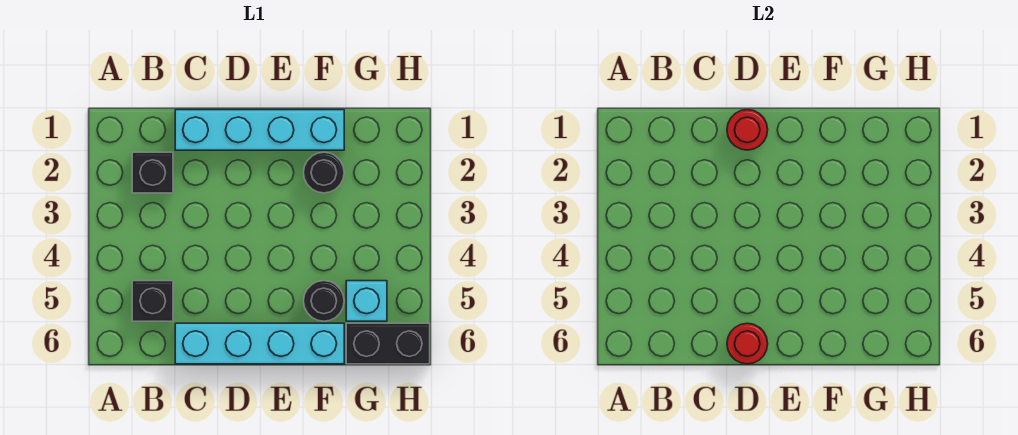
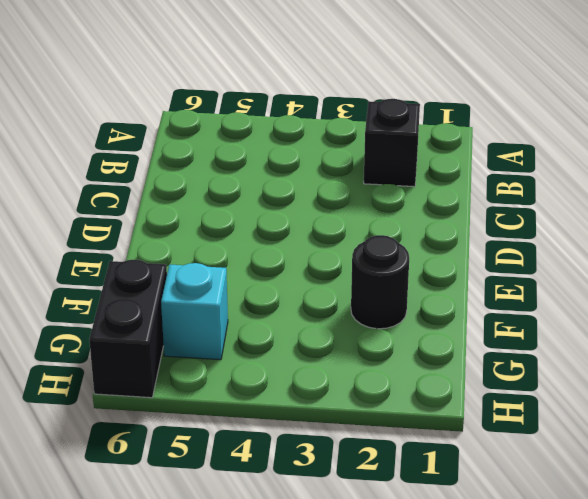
none -> black brick B5 level 1
none -> cyan brick C1:F1 level 1

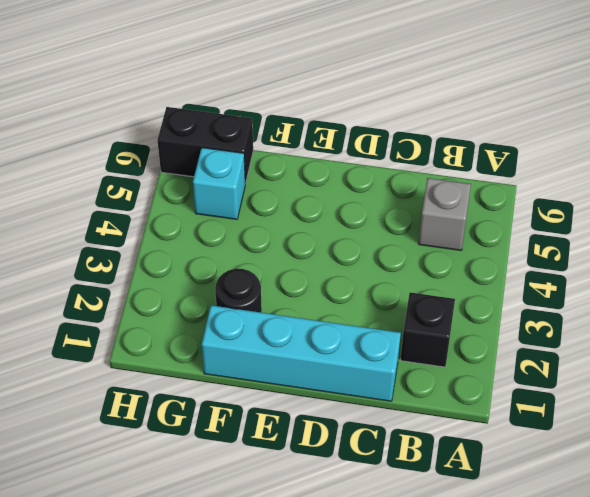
grey brick B5 level 1 -> black brick B5 level 1
none -> cyan brick C6:F6 level 1
none -> black round brick F5 level 1

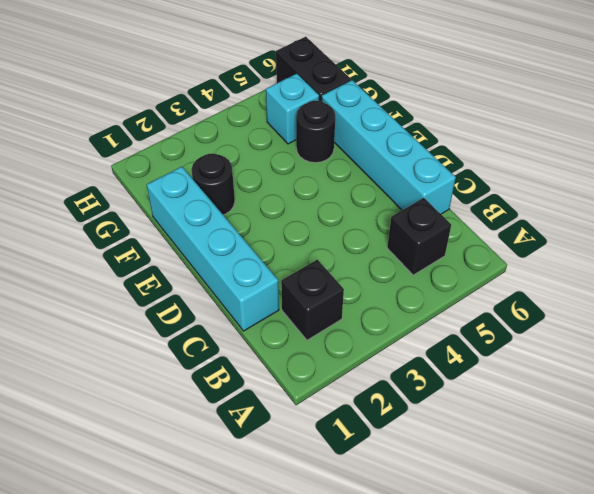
none -> red round brick D1 level 2
none -> red round brick D6 level 2

